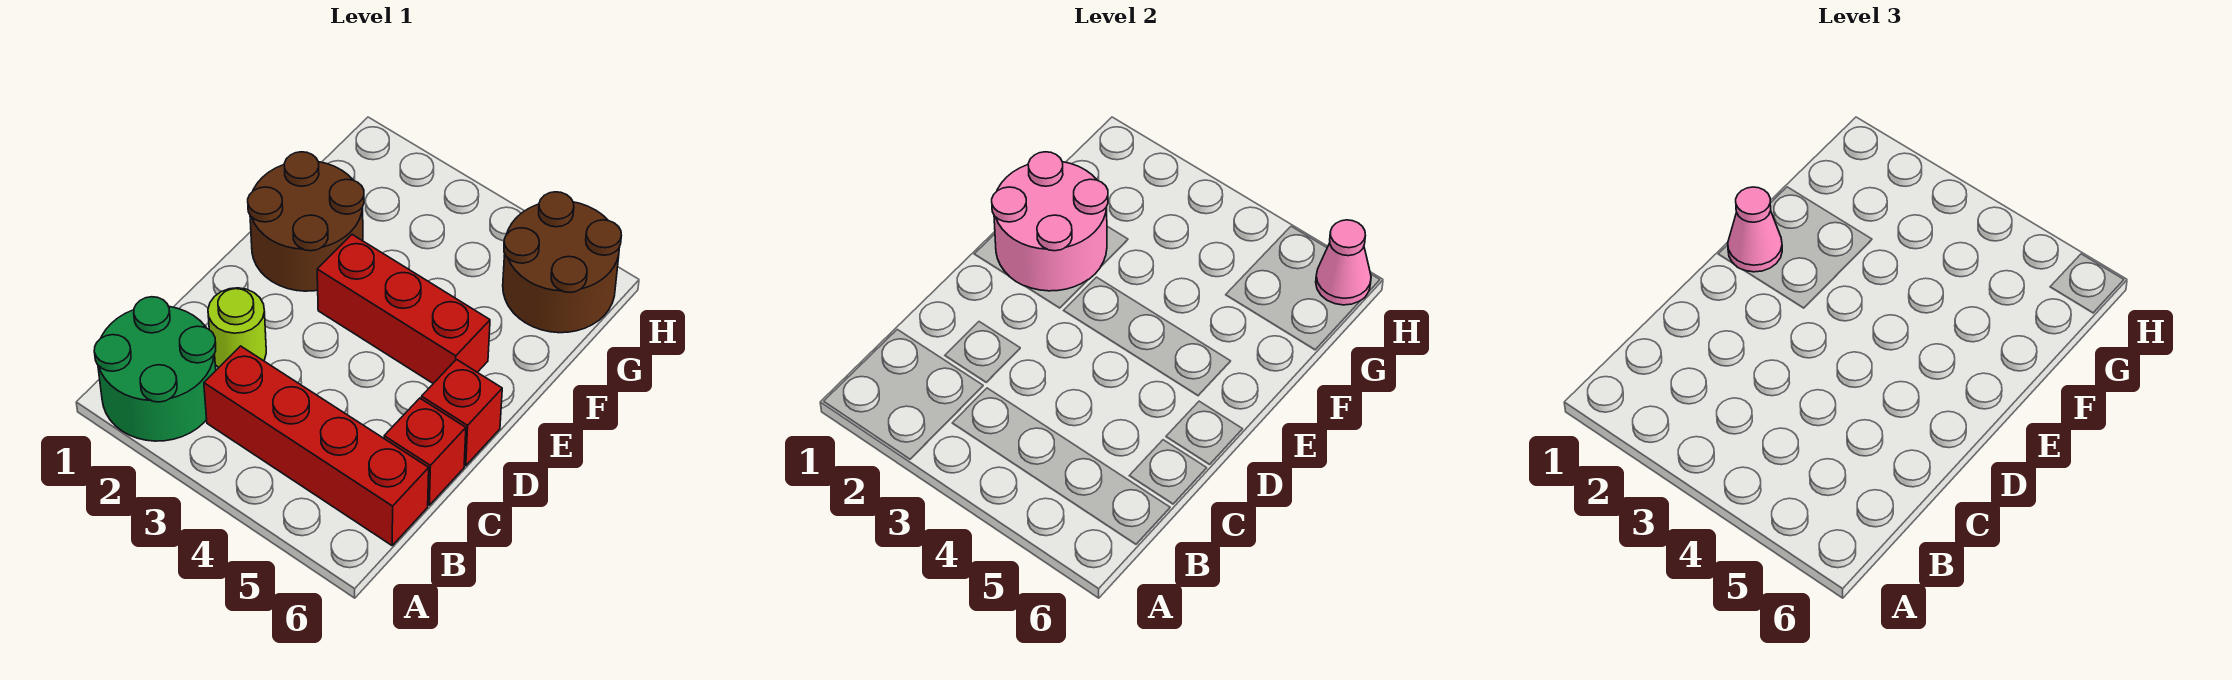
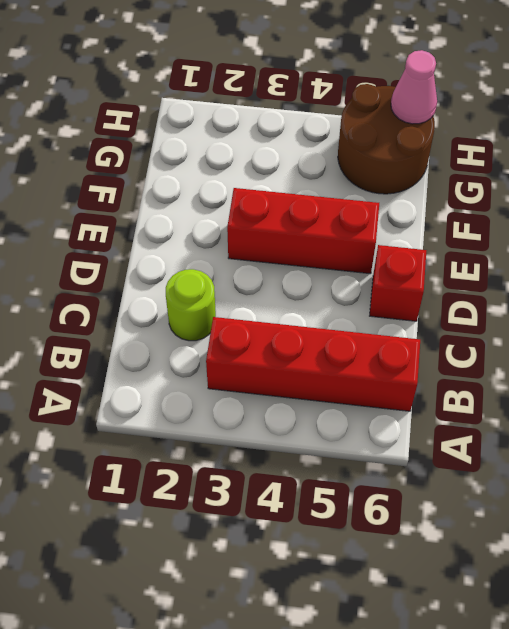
none -> green round brick A1:B2 level 1
none -> red brick C6 level 1

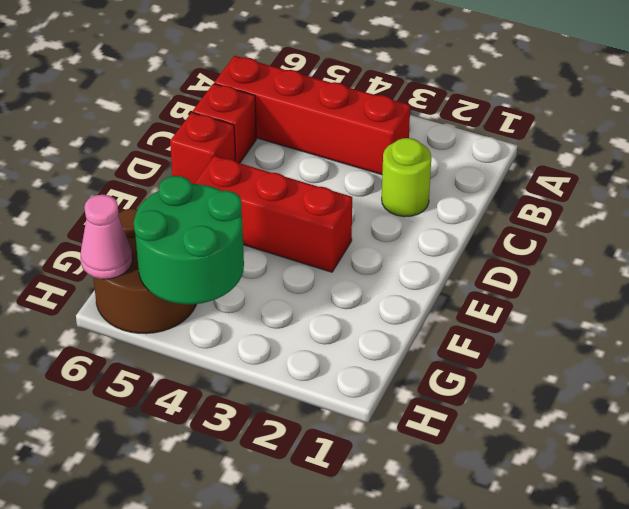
green round brick G4:H5 level 2 -> green round brick A1:B2 level 1
none -> brown round brick E1:F2 level 1
none -> pink round brick E1:F2 level 2

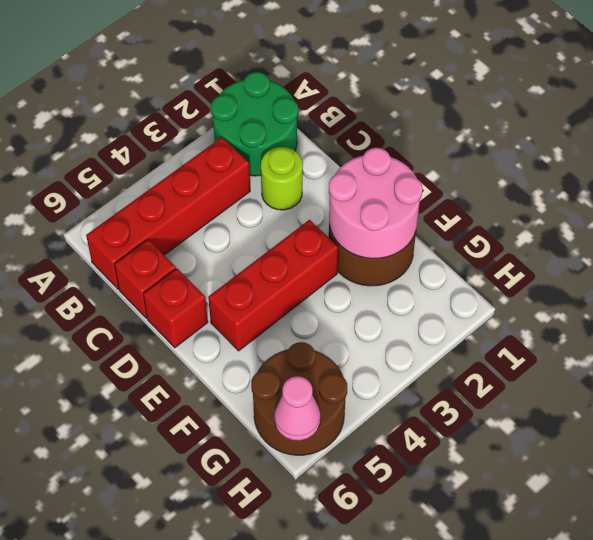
none -> pink cone E1 level 3

